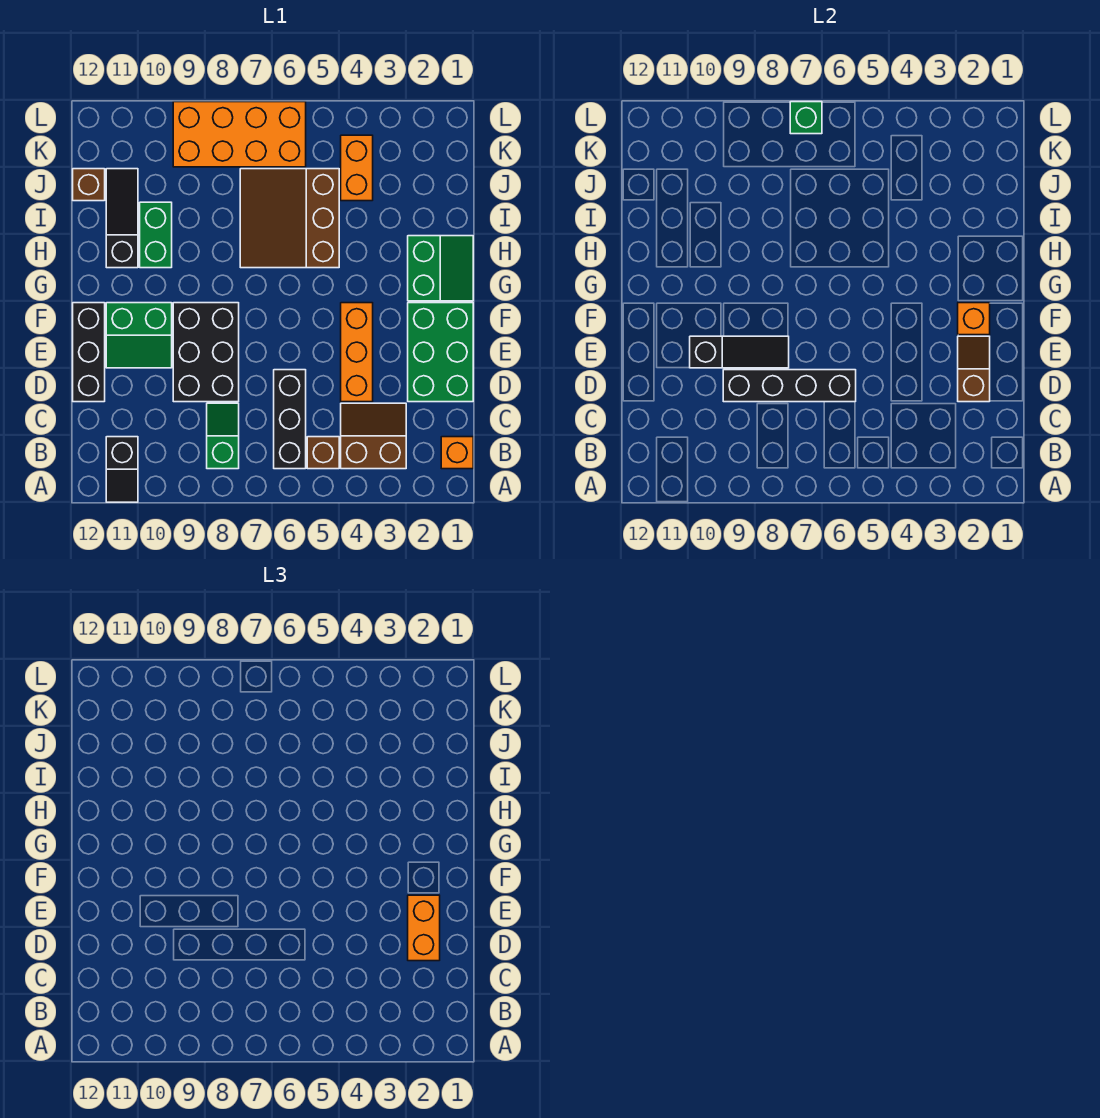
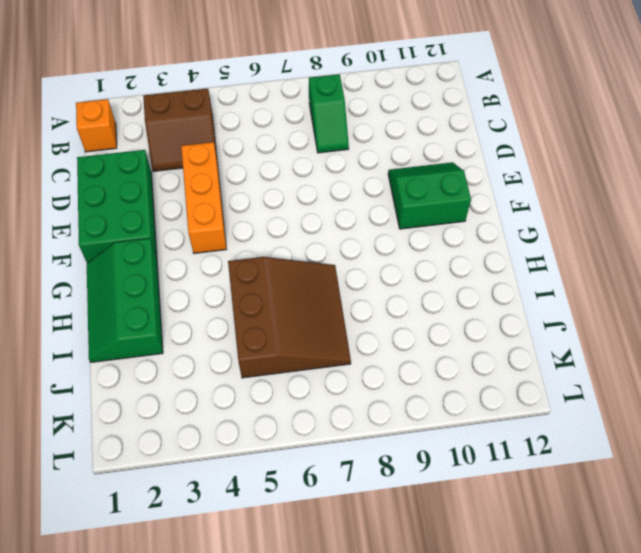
green slope G1:I2 level 1 top 2 -> green slope G1:H2 level 1 top 2
none -> black slope A11:B11 level 1 top B
none -> brown brick B5 level 1
none -> black brick B6:D6 level 1

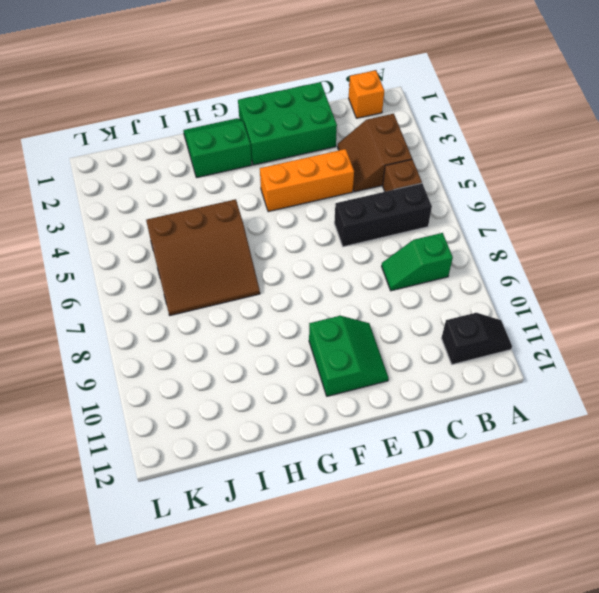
none -> black brick D8:F9 level 1
none -> black brick D12:F12 level 1
none -> green brick H10:I10 level 1

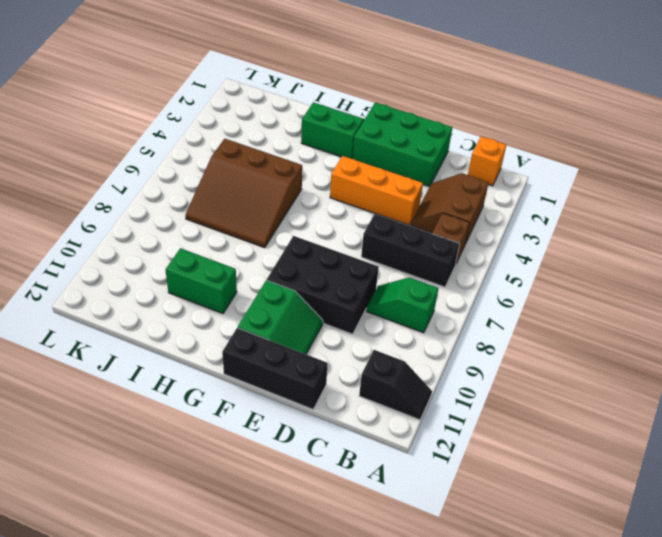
none -> black slope H11:J11 level 1 top H
none -> orange brick J4:K4 level 1
none -> brown brick J12 level 1

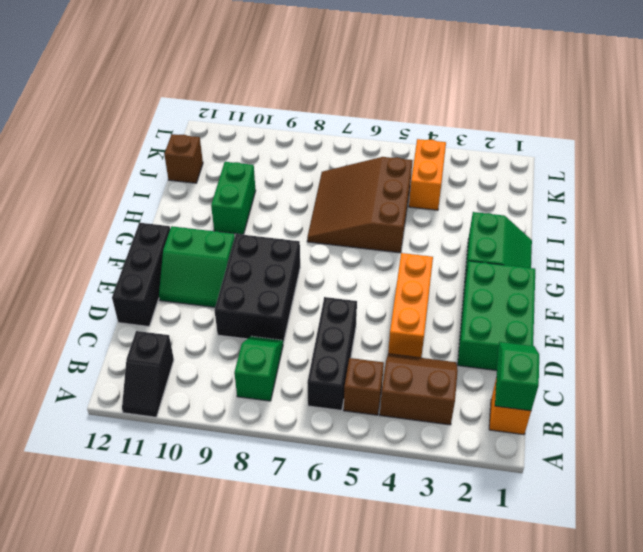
green slope B1:C1 level 2 top B -> none
none -> black slope H11:J11 level 1 top H
none -> orange brick K6:L9 level 1
none -> brown slope D2:E2 level 2 top D

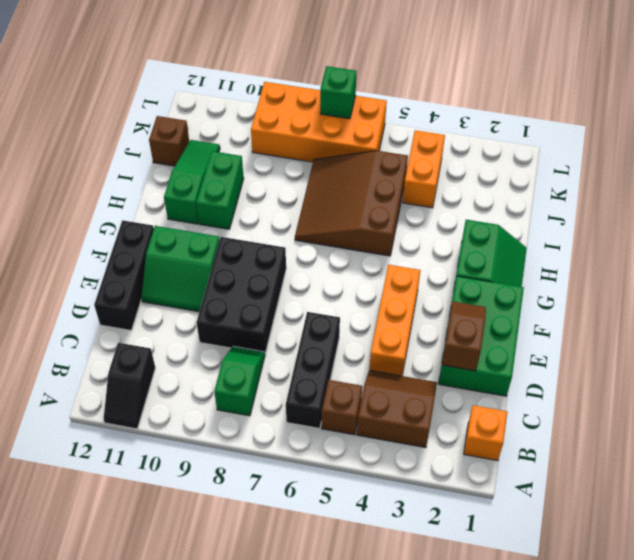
green slope H11:J11 level 1 top H -> black slope H11:J11 level 1 top H
none -> black brick D6:D9 level 2
none -> black slope E8:E10 level 2 top 10
none -> orange brick F2 level 2

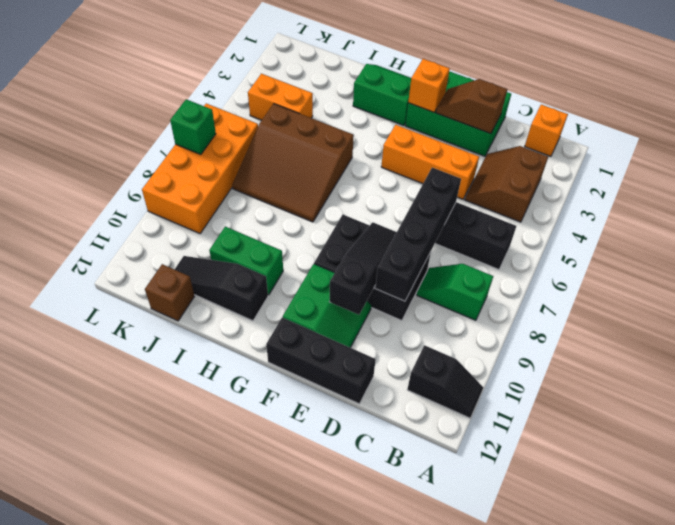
none -> brown brick B5 level 1
none -> orange brick D2:E2 level 3

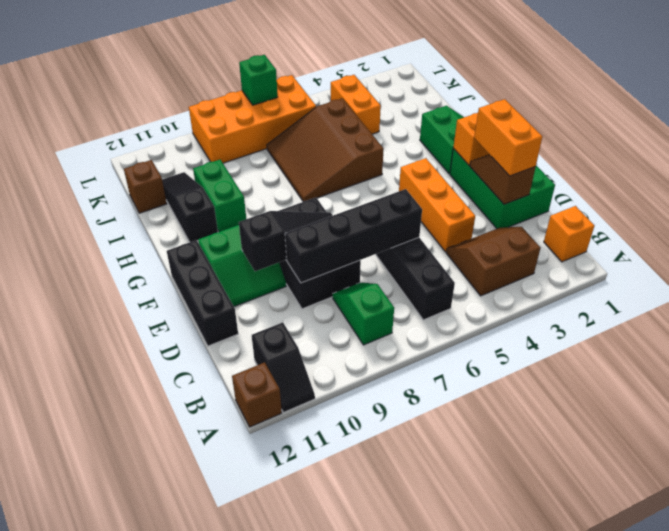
brown brick A12 level 1 -> brown brick B5 level 1

